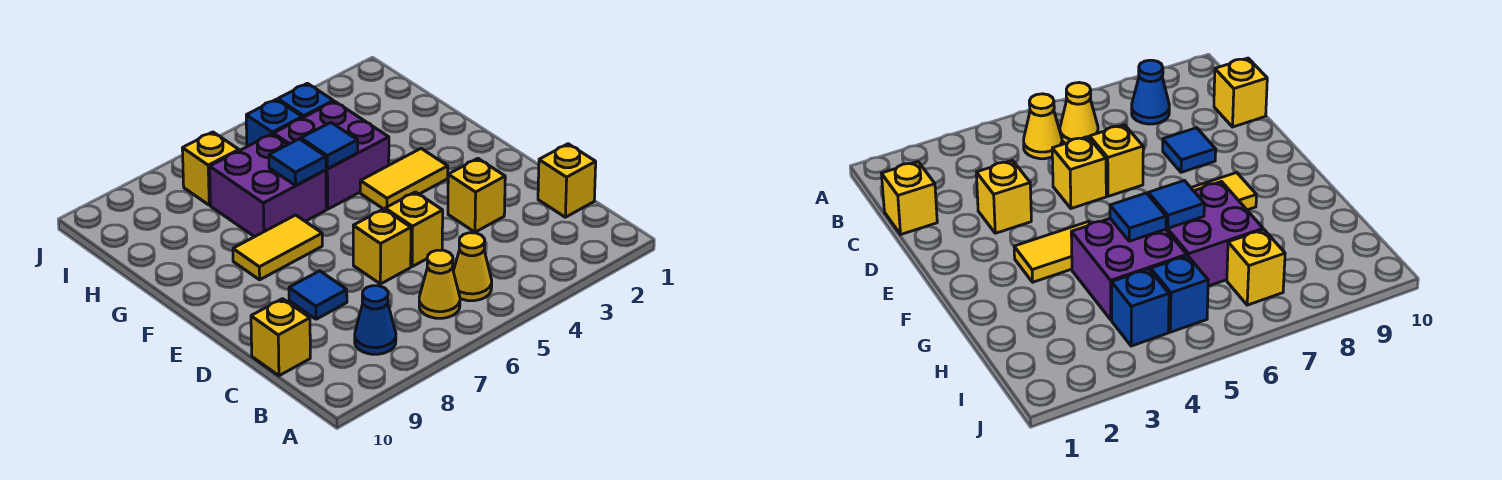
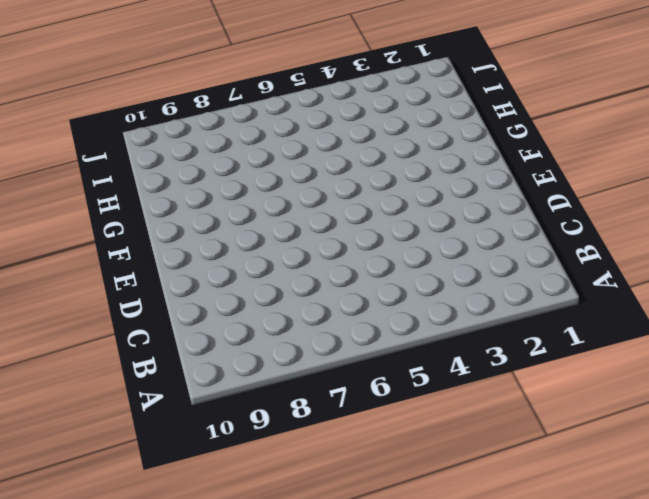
none -> yellow cone B5 level 1
none -> yellow cone B6 level 1
none -> blue cone B8 level 1

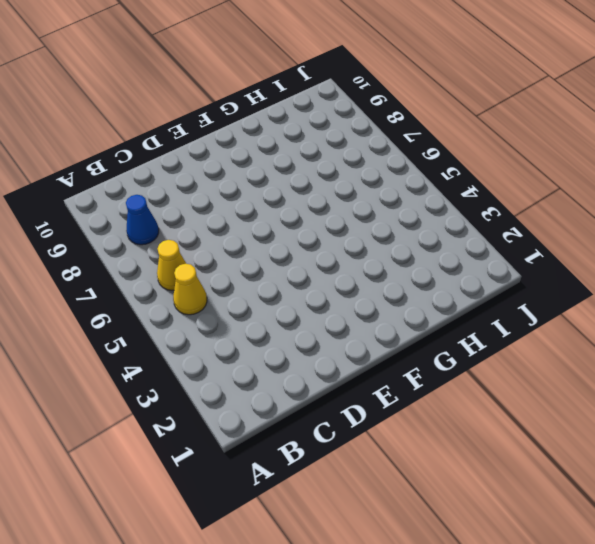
none -> yellow brick C1 level 1
none -> yellow brick C10 level 1
none -> yellow brick D3 level 1

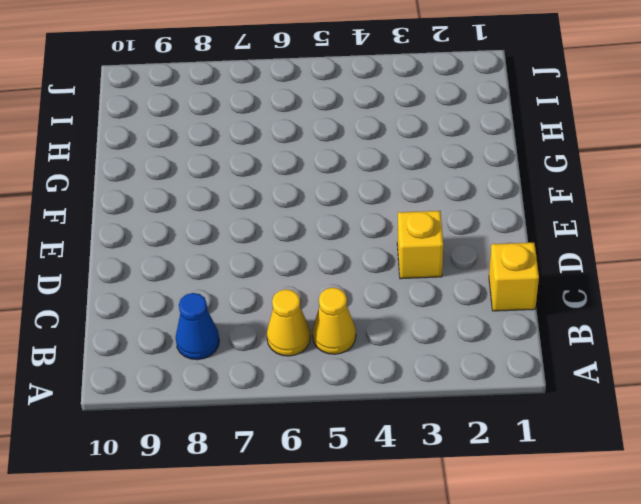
none -> yellow brick C10 level 1
none -> yellow brick D5 level 1
none -> yellow brick D6 level 1

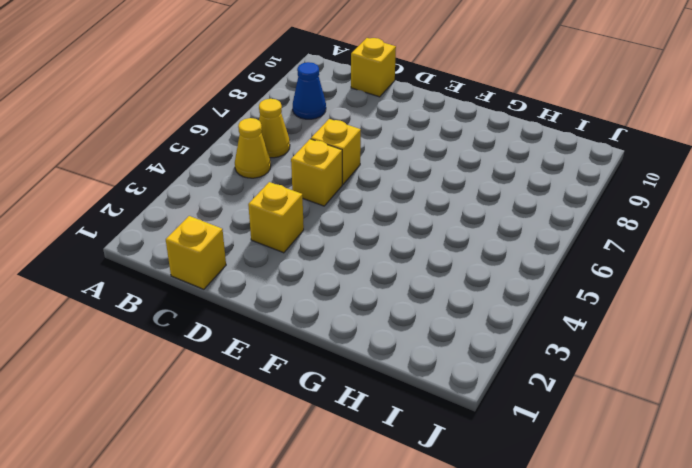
none -> blue tile D8 level 1
none -> yellow tile F3:F4 level 1
none -> yellow tile F7:F8 level 1

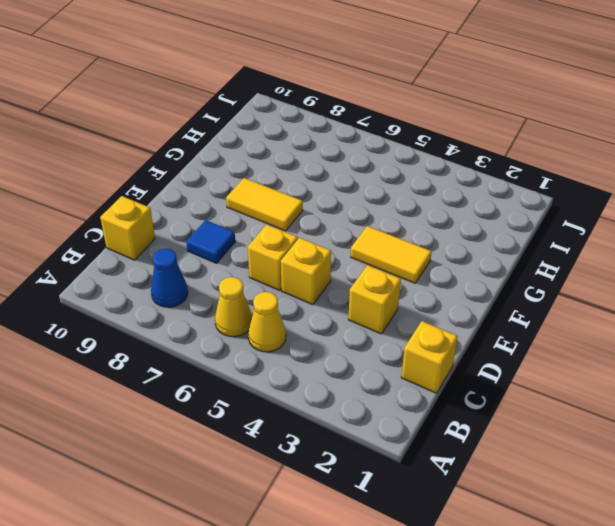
none -> purple brick G4:H5 level 1
none -> purple brick G6:H7 level 1
none -> blue brick I4 level 1

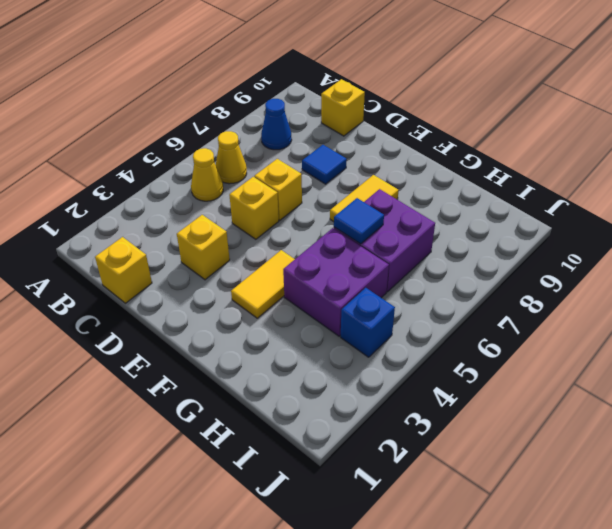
none -> blue brick I5 level 1
none -> yellow brick I7 level 1
none -> blue tile G5 level 2

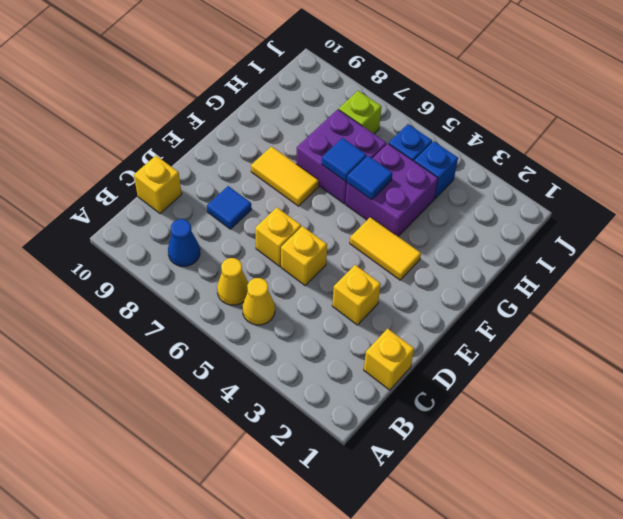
lime brick I7 level 1 -> yellow brick I7 level 1

